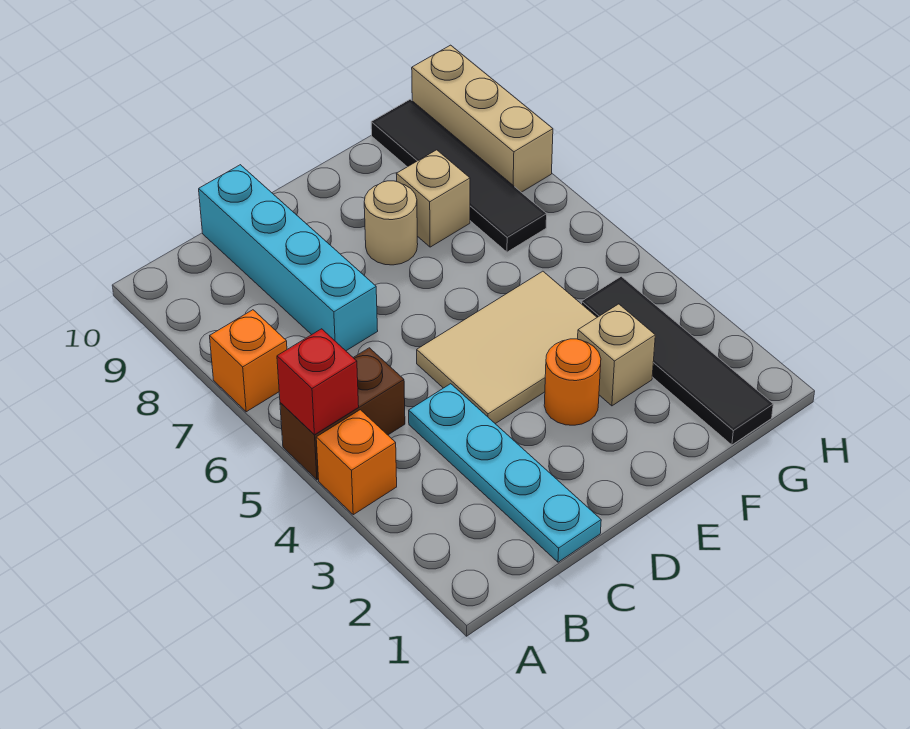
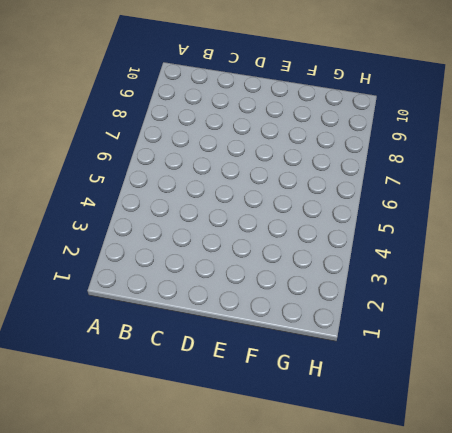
none -> orange brick A4 level 1
none -> brown brick A5:B5 level 1
none -> orange brick A7 level 1

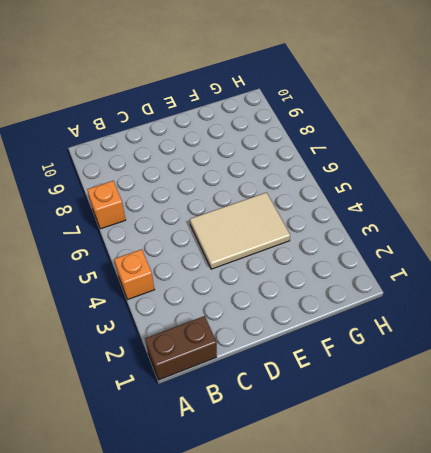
brown brick A1:B1 level 1 -> brown brick A5:B5 level 1
none -> cyan plate C1:C4 level 1
none -> cyan brick C7:C10 level 1
none -> orange round brick E3 level 1

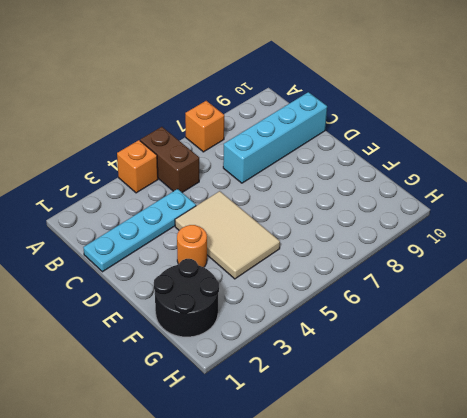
black round brick F1:G2 level 1 -> black tile G1:G4 level 1
none -> tan round brick E8 level 1
none -> tan brick F3 level 1
none -> tan brick F8 level 1

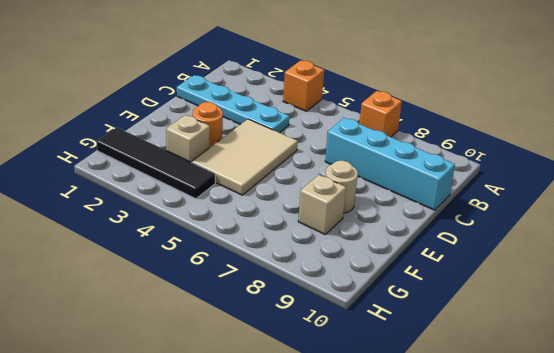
none -> brown brick A5:B5 level 1
none -> black tile G7:G10 level 1
none -> tan brick H8:H10 level 1

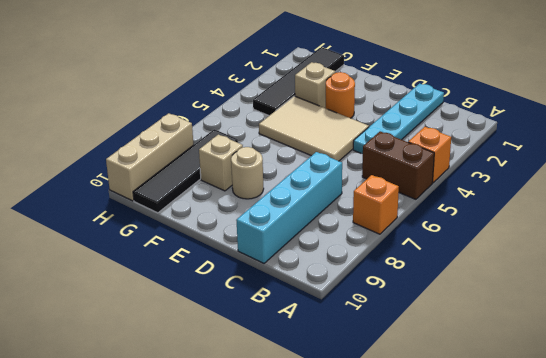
none -> red brick A5 level 2

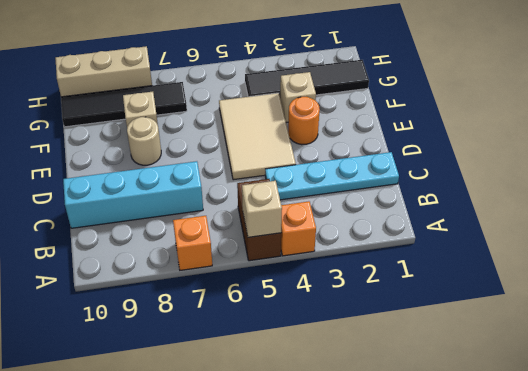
tan brick A5 level 2 -> red brick A5 level 2

